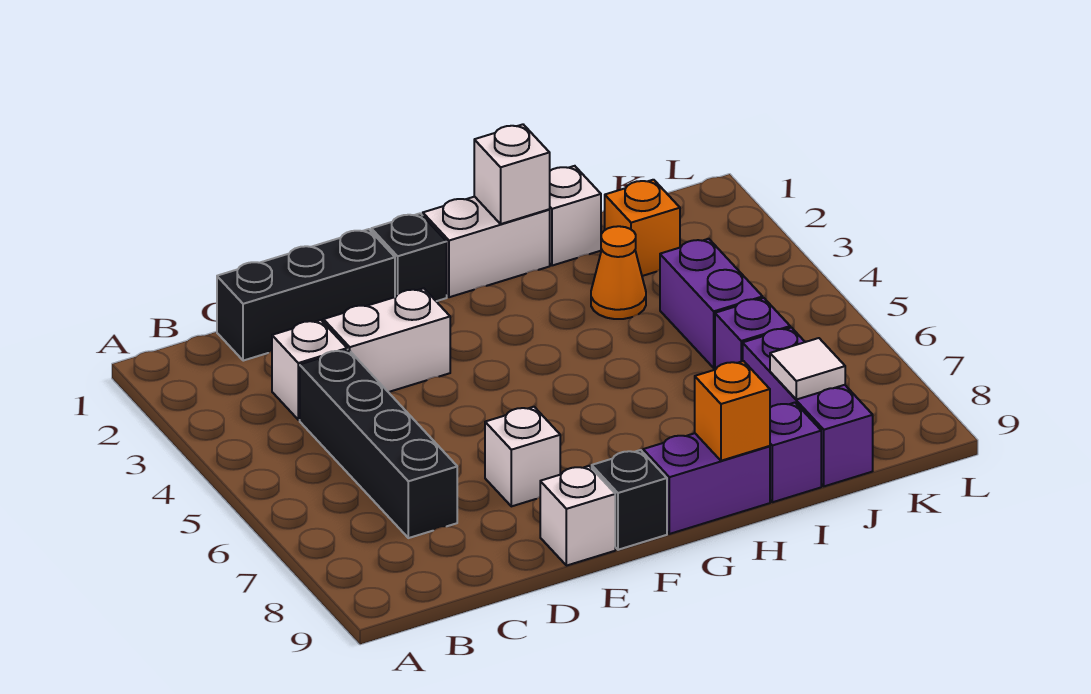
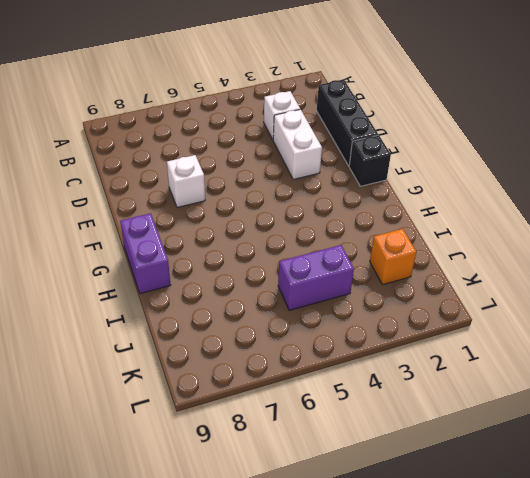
none -> black brick C4:C7 level 1
none -> white brick E9 level 1
none -> black brick F9 level 1

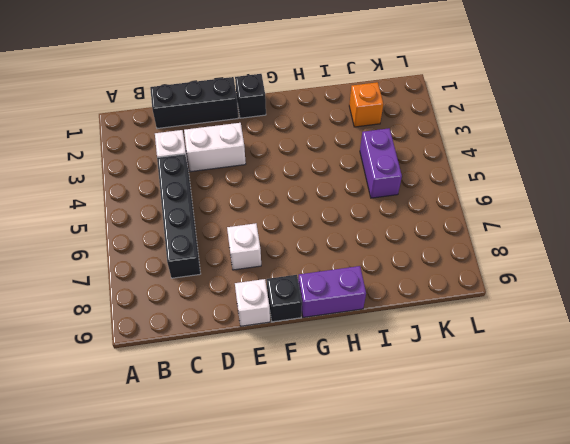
none -> white brick G1:H1 level 1
none -> white brick I1 level 1
none -> orange cone I3 level 1

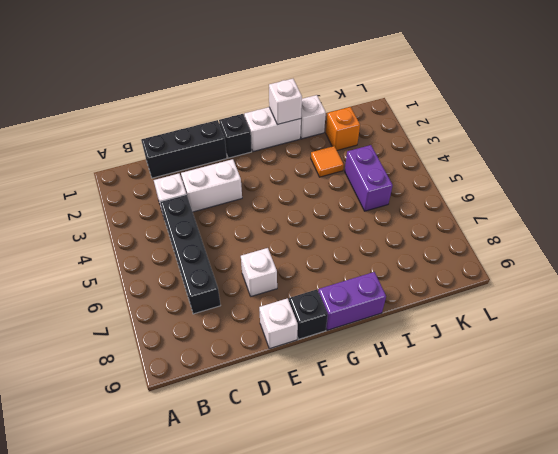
orange tile I3 level 1 -> orange cone I3 level 1
none -> purple brick I9 level 1
none -> purple brick J6 level 1
none -> purple brick J7:J9 level 1

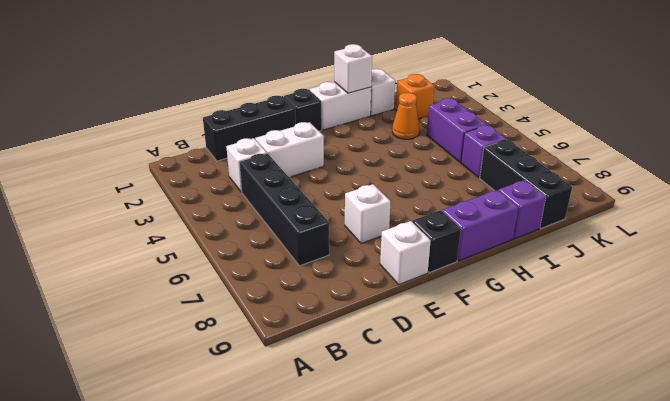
black brick J7:J9 level 1 -> purple brick J7:J9 level 1
none -> orange brick H9 level 2
none -> white tile J8 level 2

